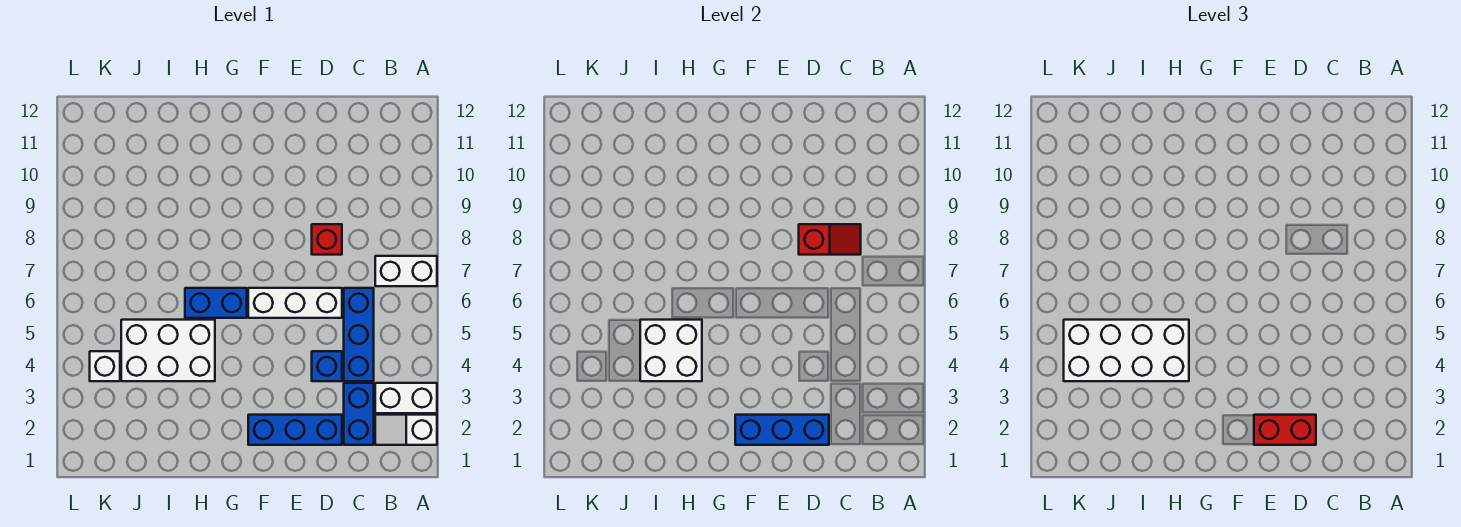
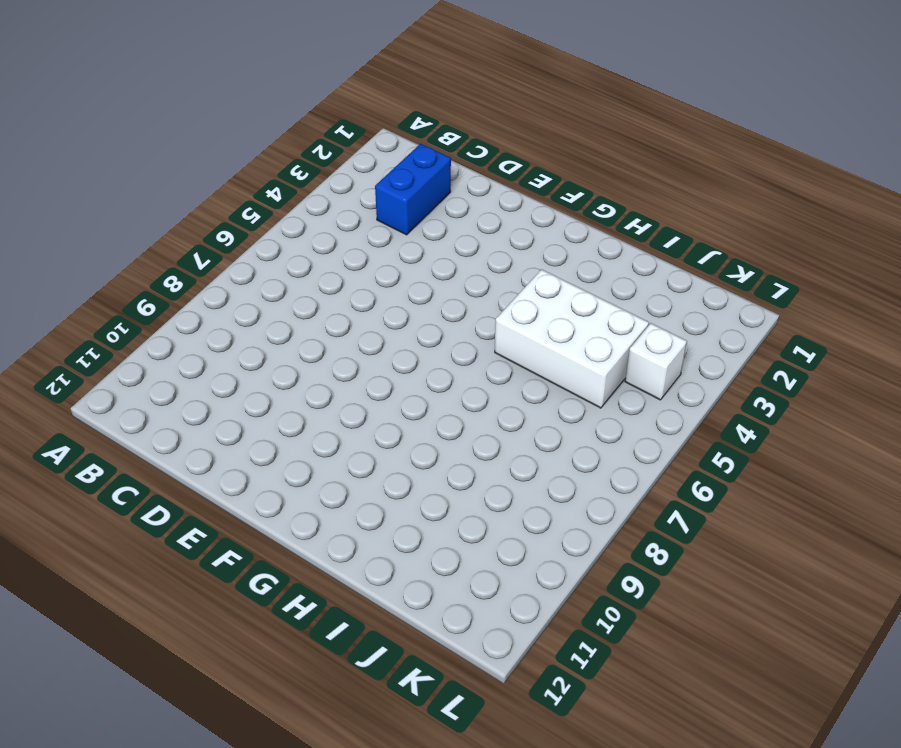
none -> white slope A2:B2 level 1 top A
none -> white brick A3:B3 level 1
none -> white brick A7:B7 level 1

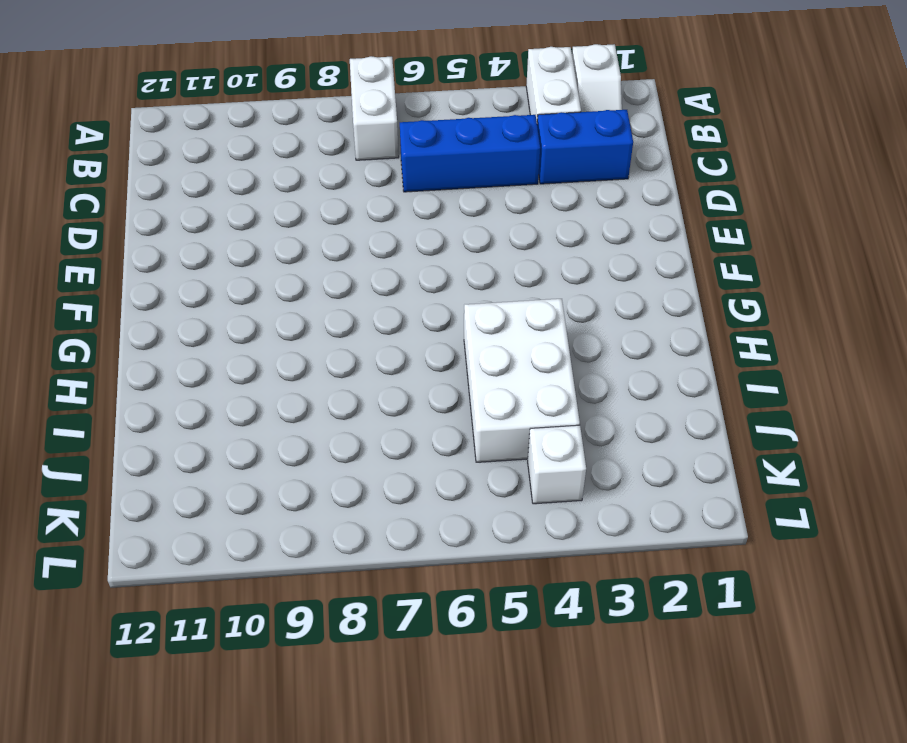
none -> blue brick D2:F2 level 1
none -> blue brick D4 level 1
none -> white brick D6:F6 level 1

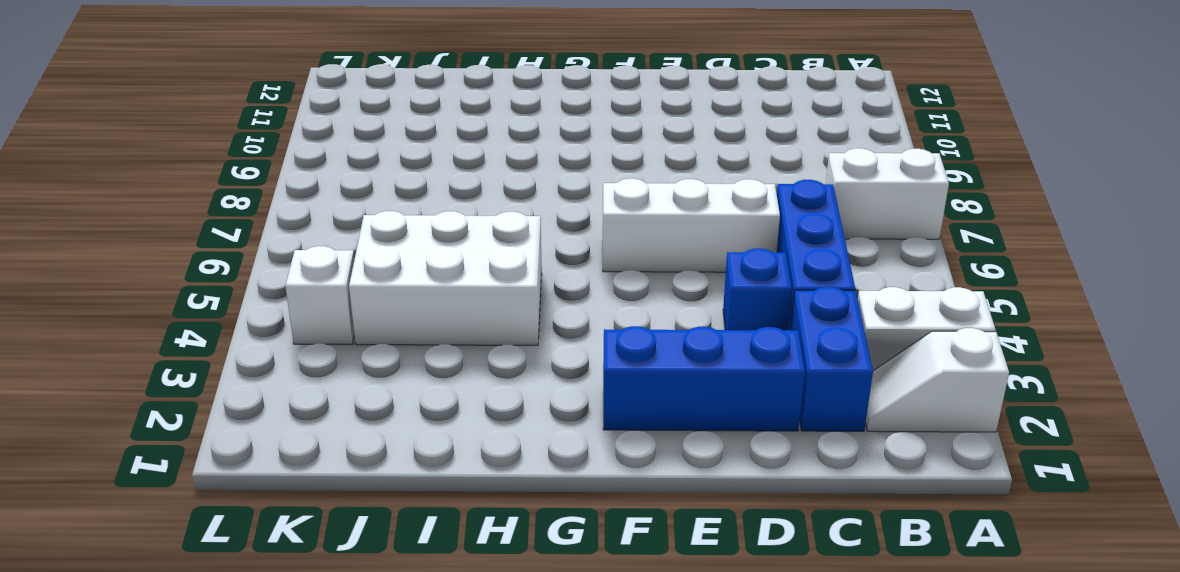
none -> red brick D8 level 1
none -> blue brick G6:H6 level 1
none -> red slope C8:D8 level 2 top D

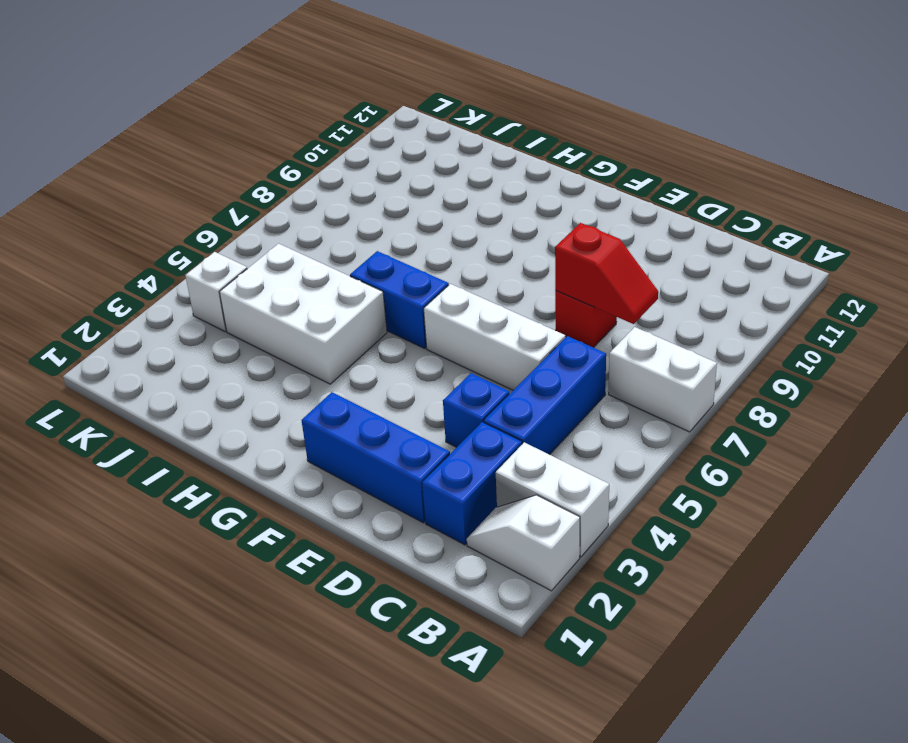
none -> blue brick D2:F2 level 2
none -> white brick H4:I5 level 2
none -> red brick D2:E2 level 3

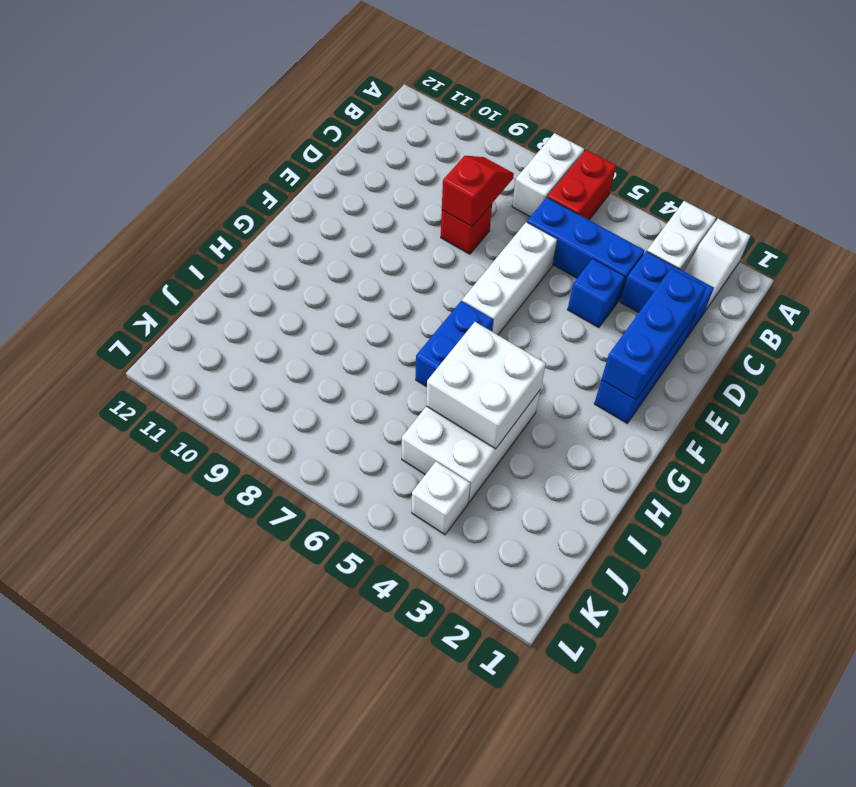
red brick A6:B6 level 1 -> red brick D2:E2 level 3
none -> white brick H4:K5 level 3

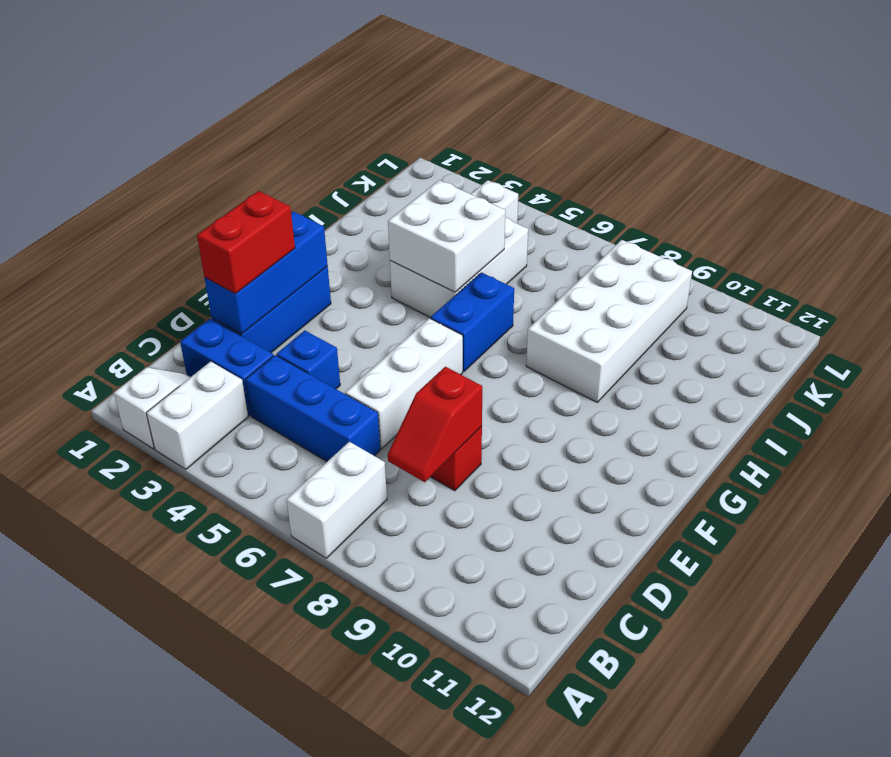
white brick H8:K9 level 1 -> white brick H4:K5 level 3

